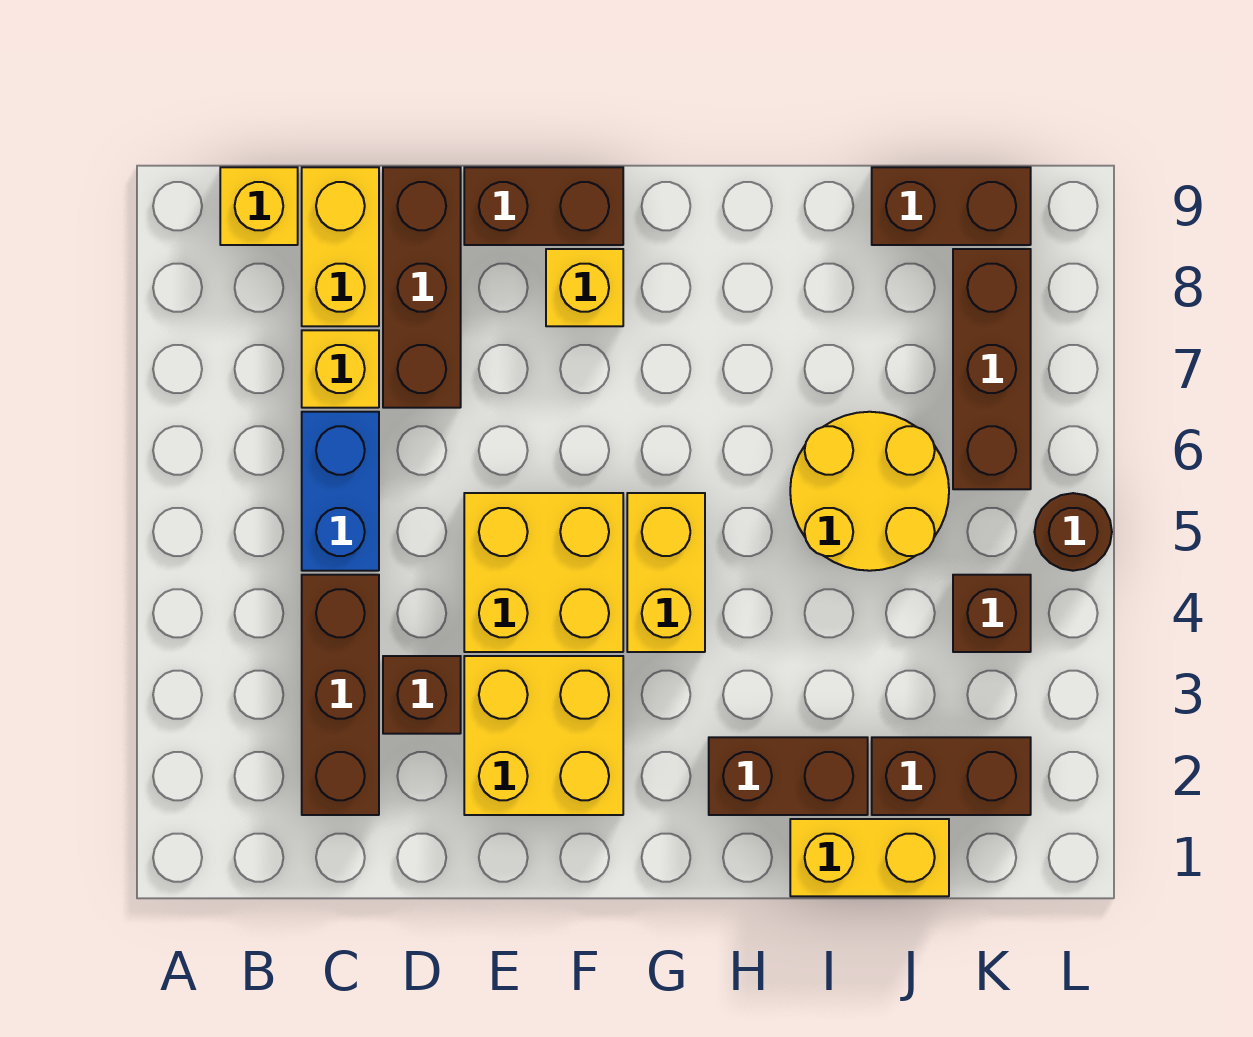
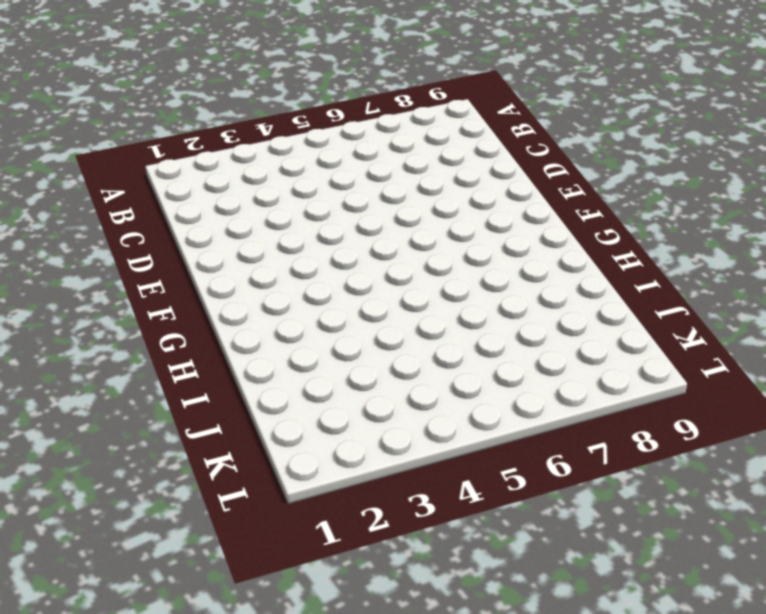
none -> yellow brick B9 level 1
none -> brown brick C2:C4 level 1
none -> blue brick C5:C6 level 1

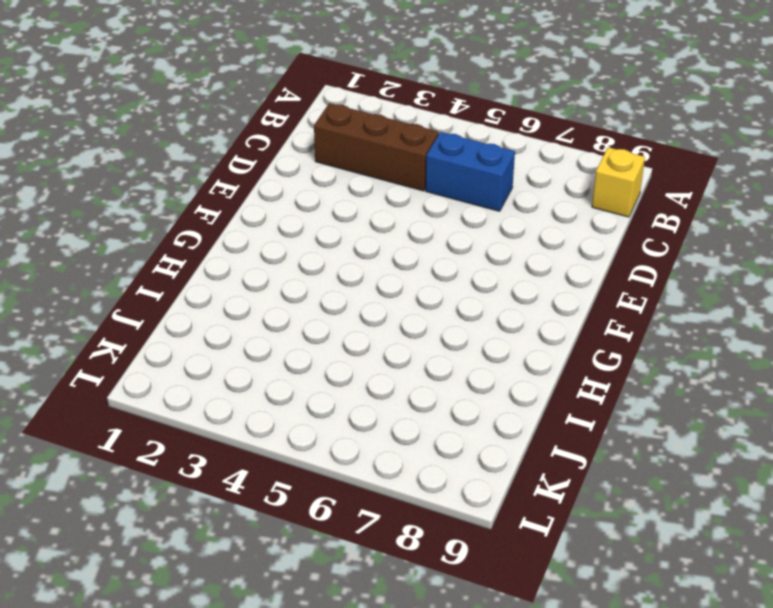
none -> yellow brick C7 level 1
none -> yellow brick C8:C9 level 1
none -> brown brick D3 level 1

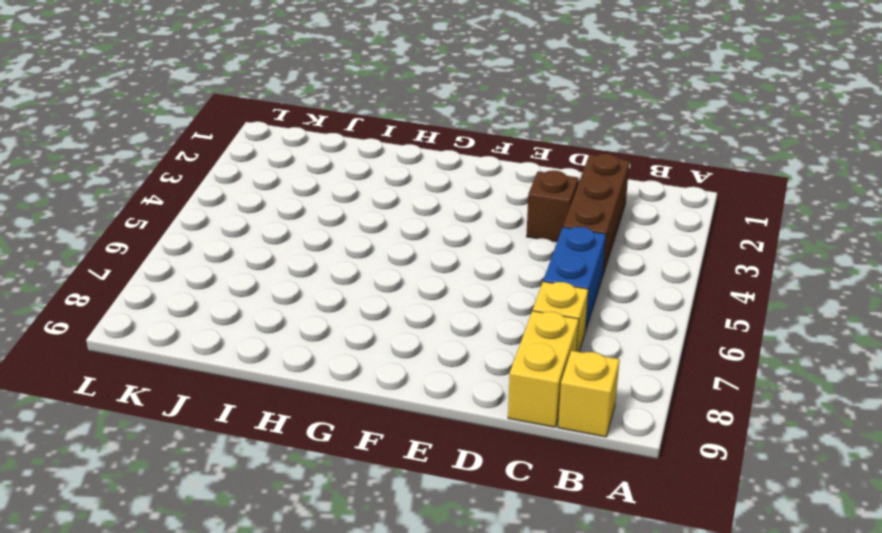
none -> brown brick D7:D9 level 1
none -> yellow brick E2:F3 level 1
none -> yellow brick E4:F5 level 1

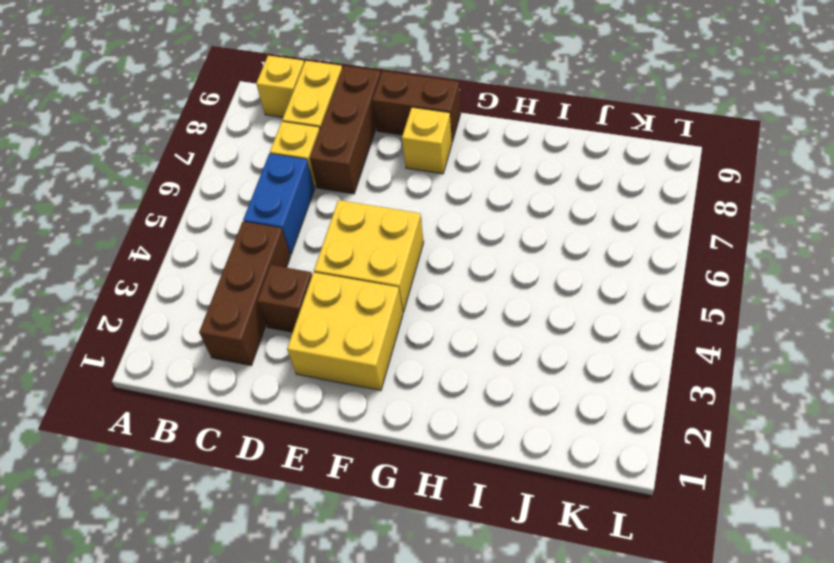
none -> yellow brick G4:G5 level 1
none -> brown brick H2:I2 level 1
none -> yellow brick I1:J1 level 1

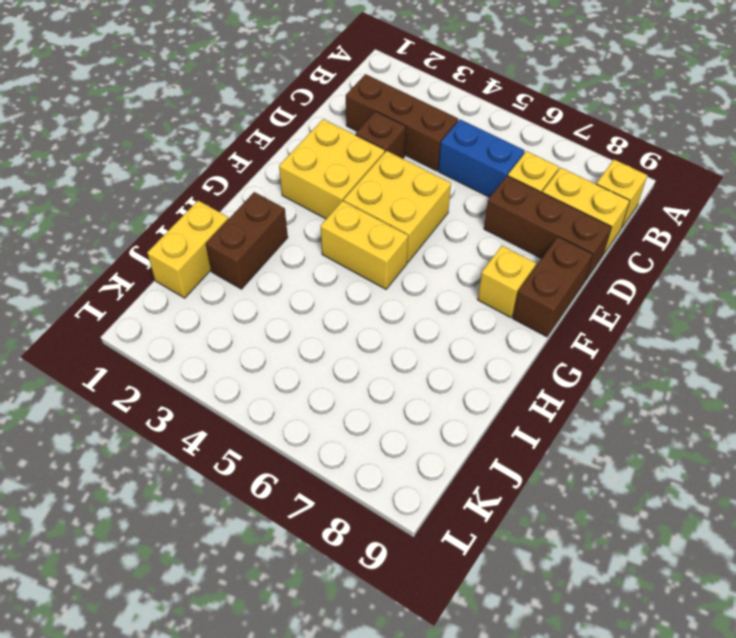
none -> yellow round brick I5:J6 level 1
none -> brown brick J2:K2 level 1
none -> brown brick J9:K9 level 1

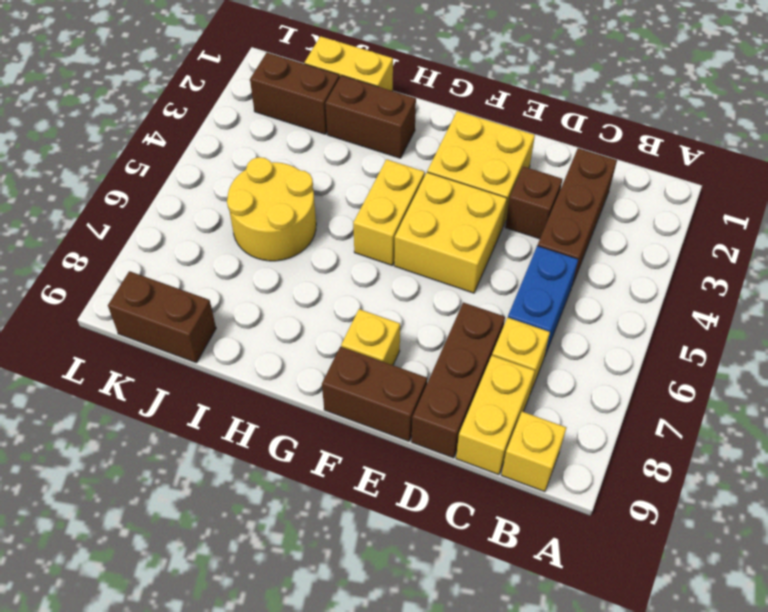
none -> brown brick K4 level 1
none -> brown brick K6:K8 level 1
none -> brown round brick L5 level 1

